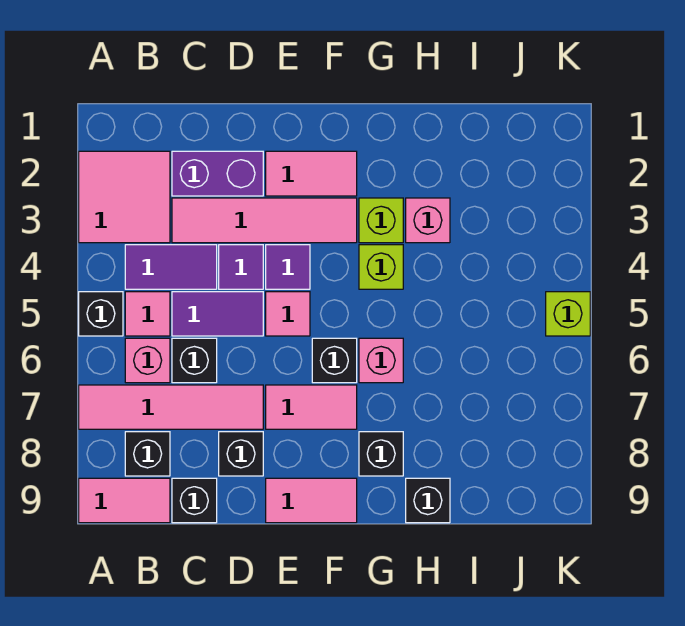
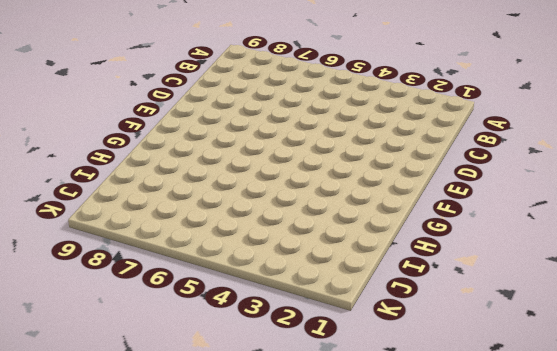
none -> pink tile A2:B3 level 1
none -> black brick A5 level 1
none -> pink tile A7:D7 level 1

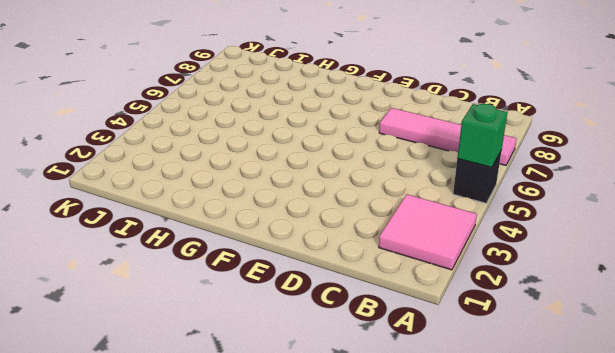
green brick A5 level 2 -> none
none -> pink tile A9:B9 level 1
none -> purple tile B4:C4 level 1
none -> pink tile B5 level 1

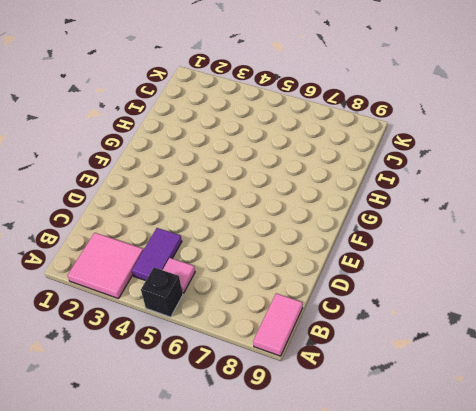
none -> pink tile A7:D7 level 1
none -> pink brick B6 level 1
none -> black brick B8 level 1

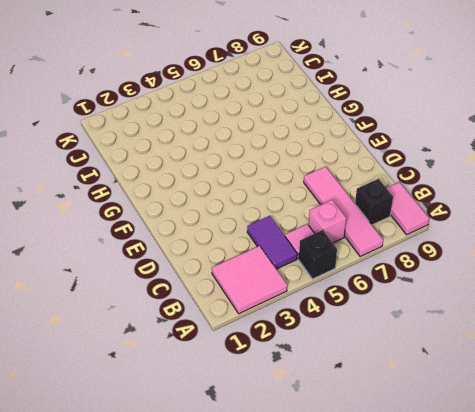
none -> purple brick C2:D2 level 1
none -> pink tile C3:F3 level 1
none -> purple tile C5:D5 level 1

